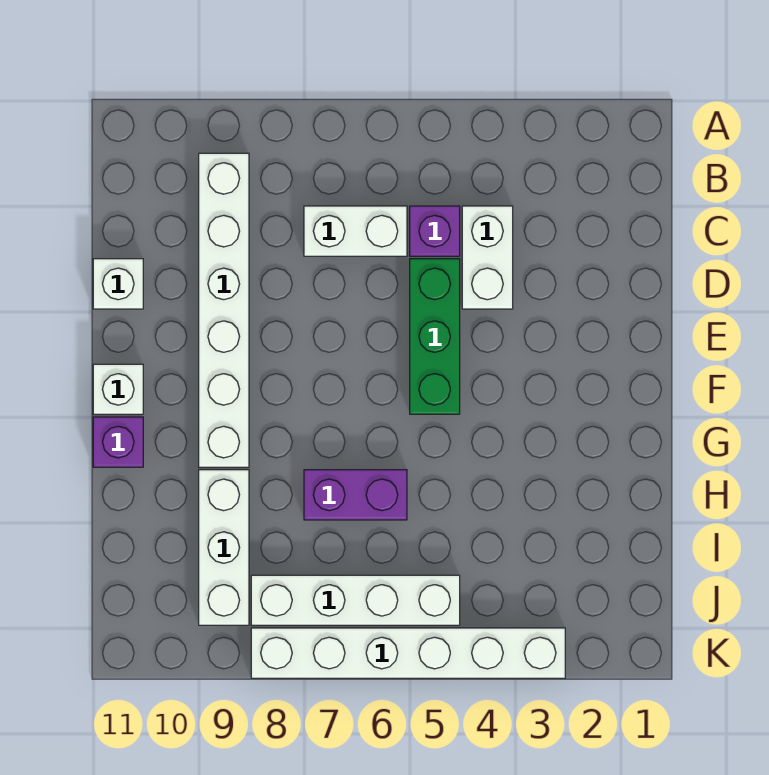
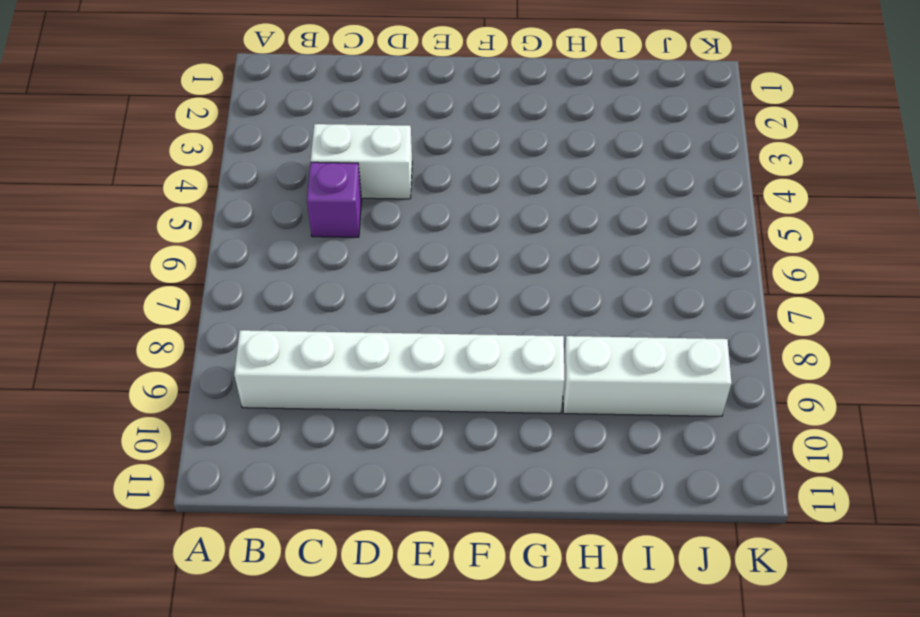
none -> white brick C6:C7 level 1
none -> green brick D5:F5 level 1
none -> white brick D11 level 1

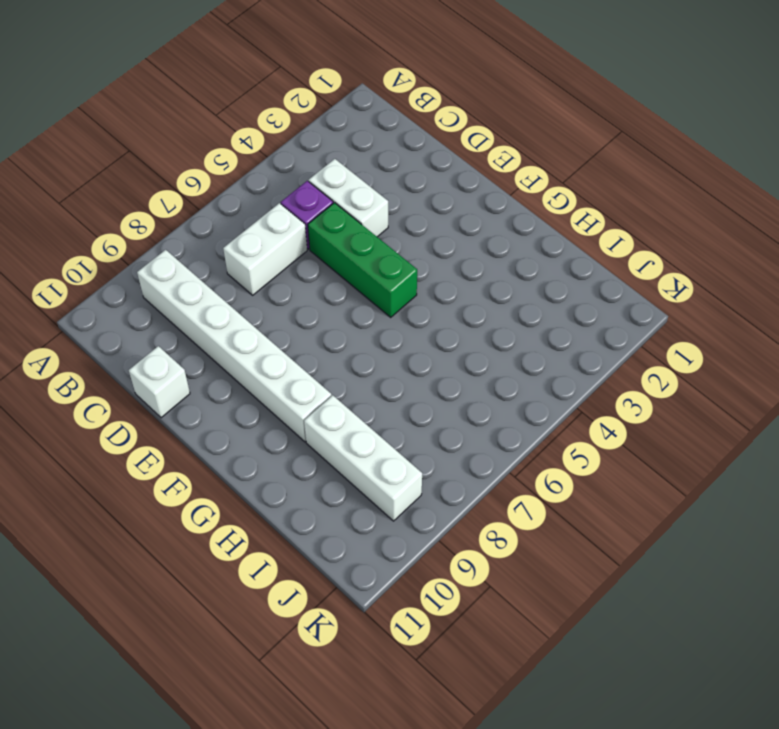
none -> white brick F11 level 1
none -> purple brick G11 level 1
none -> purple brick H6:H7 level 1

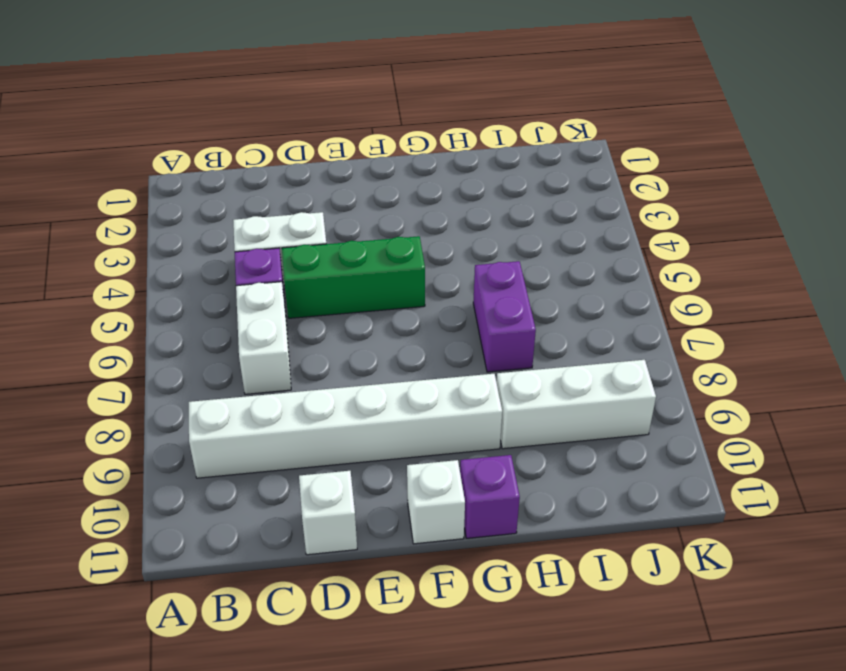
none -> white brick J5:J8 level 1
none -> white brick K3:K8 level 1

